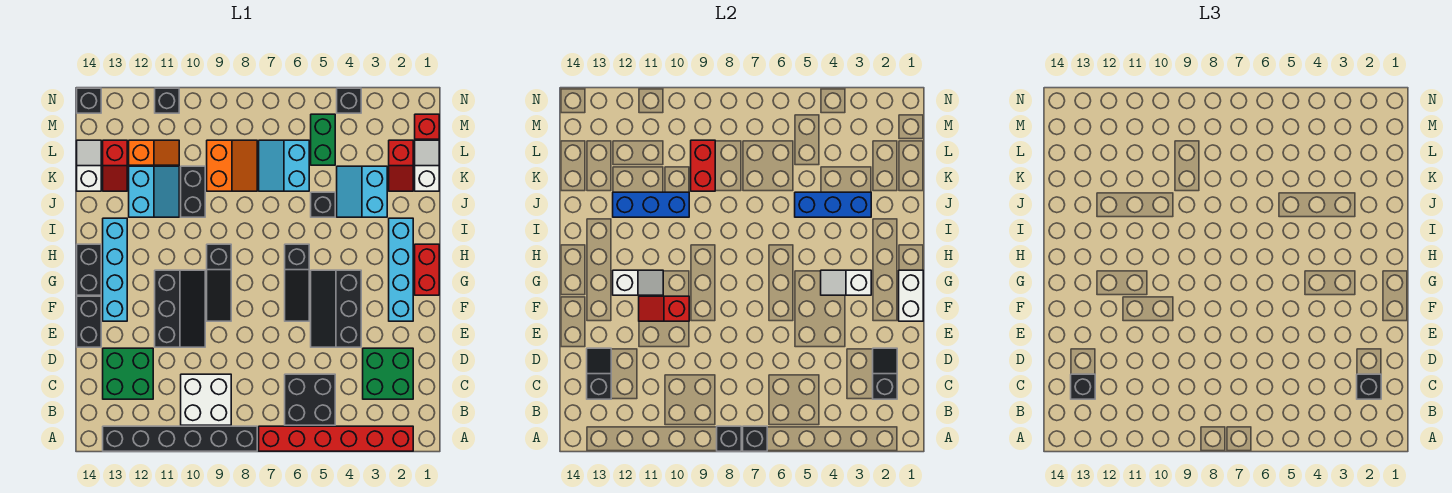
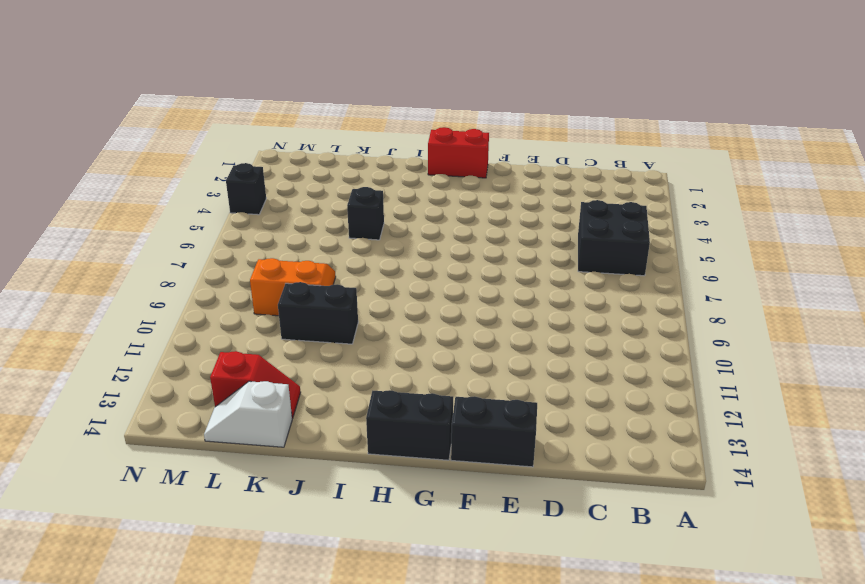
none -> red brick A2:A7 level 1
none -> black brick A8:A13 level 1
none -> white brick B9:C10 level 1
none -> green brick C2:D3 level 1

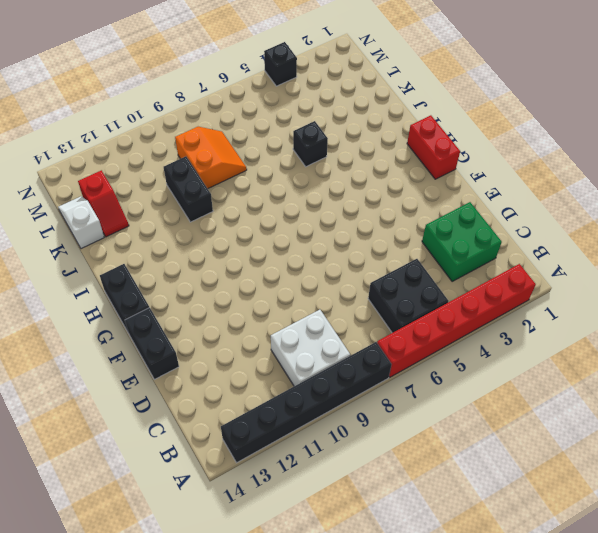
none -> green brick C12:D13 level 1
none -> black slope E4:G5 level 1 top 4
none -> black slope E10:G11 level 1 top 11
none -> cyan brick F2:I2 level 1

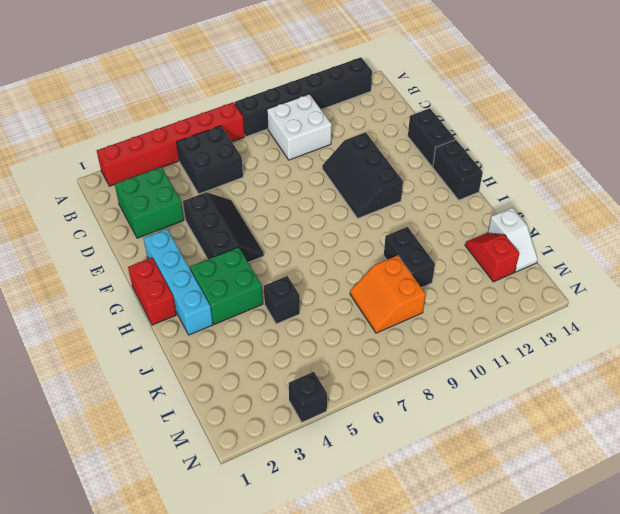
green brick H3:I4 level 1 -> green brick C12:D13 level 1
none -> black slope F6:H6 level 1 top H
none -> black slope F9:H9 level 1 top H
none -> cyan brick F13:I13 level 1
none -> cyan slope J3:K4 level 1 top 3

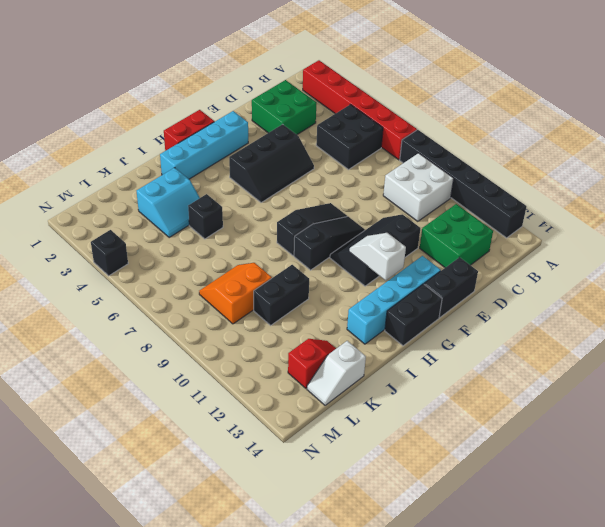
black slope F8:H8 level 1 top H -> black slope F6:H6 level 1 top H
none -> cyan slope J11:K12 level 1 top 12
none -> white slope K1:L1 level 1 top K
none -> red slope K2:L2 level 1 top L
none -> cyan slope K6:L7 level 1 top 6

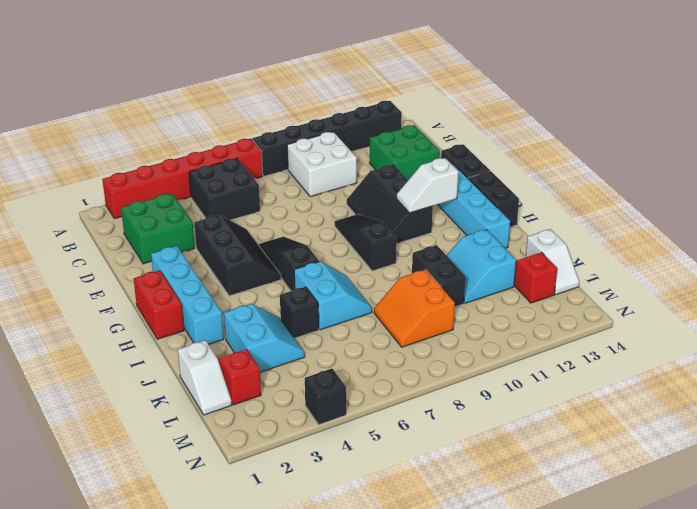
cyan slope I6:J7 level 1 top 6 -> cyan slope K6:L7 level 1 top 6
none -> green brick L5:M5 level 1
none -> orange slope L11:L12 level 1 top 12
none -> red brick M1 level 1
none -> black brick N11 level 1

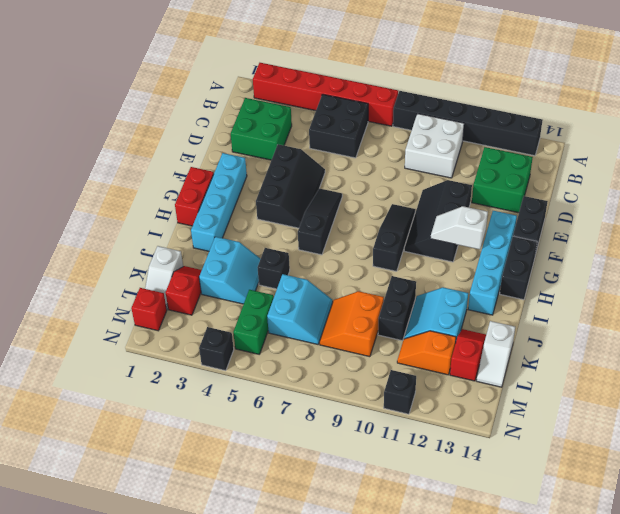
none -> black brick N14 level 1
none -> black brick A7 level 2
none -> black brick A8 level 2
none -> black slope C2:D2 level 2 top C

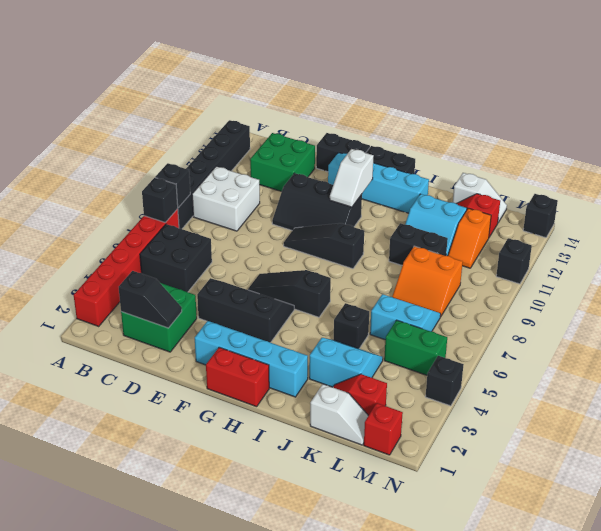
none -> black slope C13:D13 level 2 top C
none -> white brick F1:G1 level 2
none -> red slope F10:F11 level 2 top 10
none -> white slope G3:G4 level 2 top 3

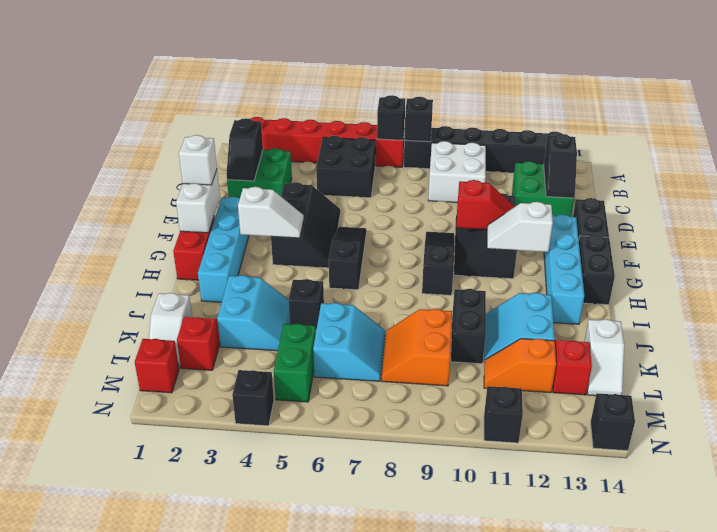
white brick F1 level 3 -> none
none -> blue brick J3:J5 level 2
none -> blue brick J10:J12 level 2
none -> red brick K9:L9 level 2
none -> black brick C2 level 3

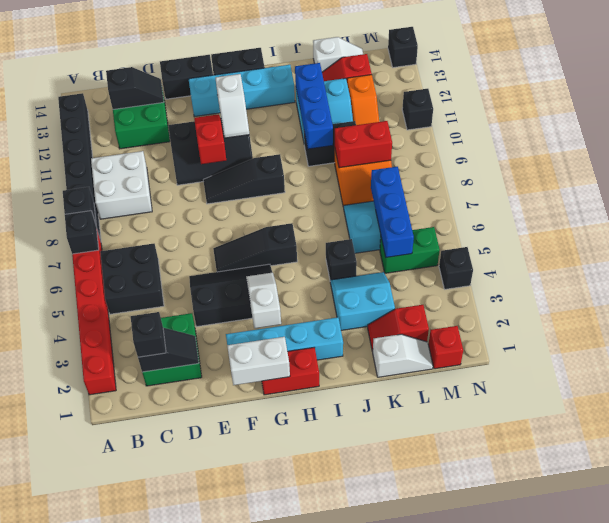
blue brick L5:L7 level 2 -> blue brick J3:J5 level 2
none -> black brick C13 level 3

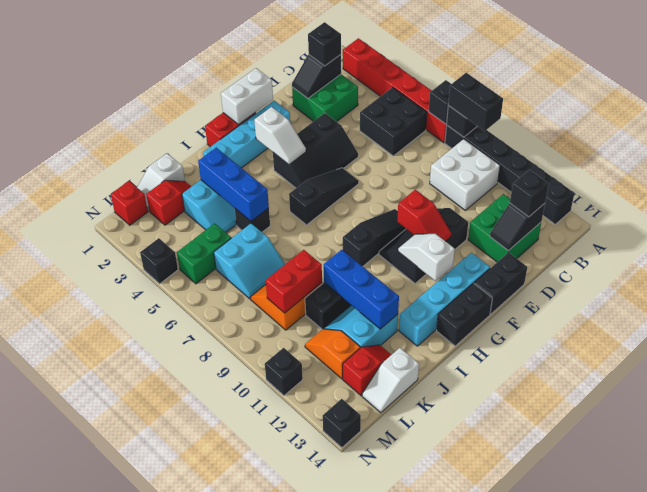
black brick A8:A9 level 3 -> none

